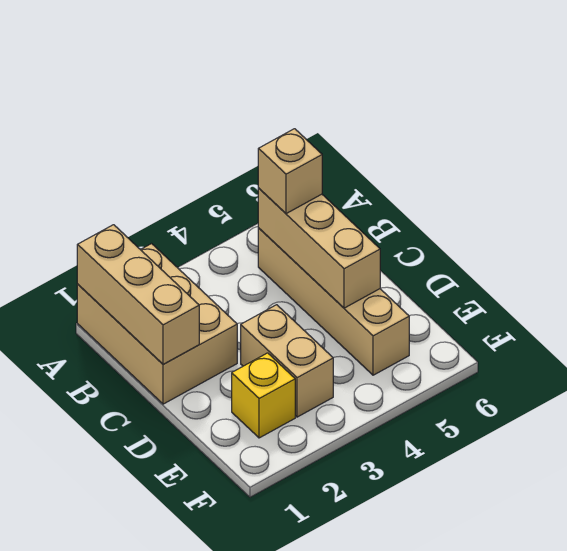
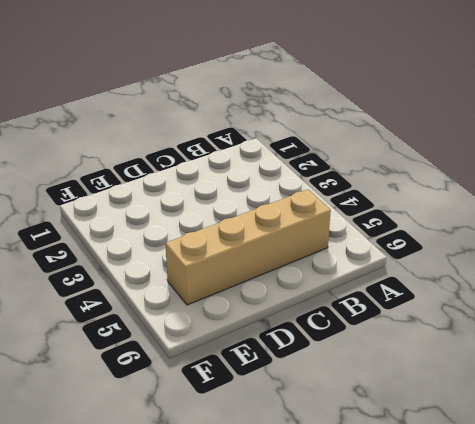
none -> tan brick A1:C2 level 1
none -> tan brick D3:E3 level 1

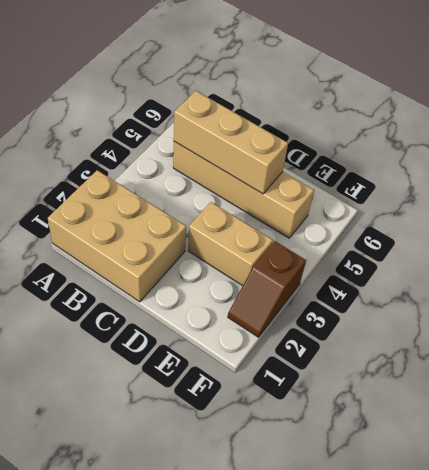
brown slope F2:F3 level 1 top 3 -> none
none -> yellow brick E2 level 1
none -> tan brick A1:C1 level 2

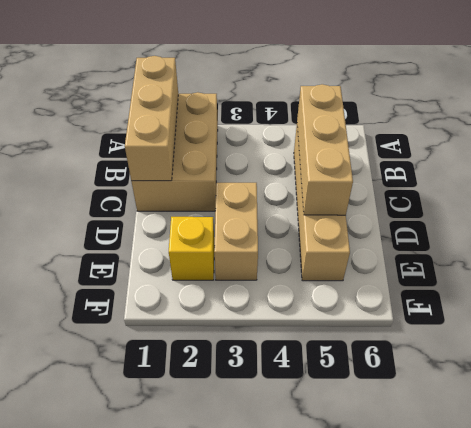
none -> tan brick B5 level 3

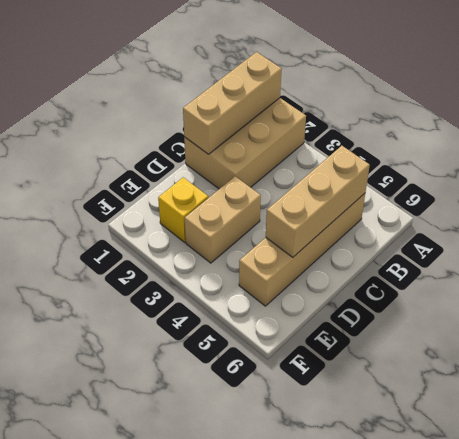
none -> tan brick B5 level 3

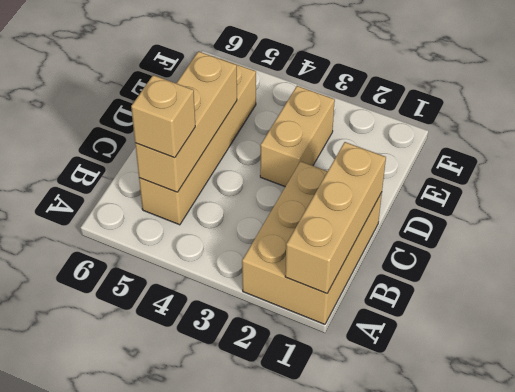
none -> yellow brick E2 level 1

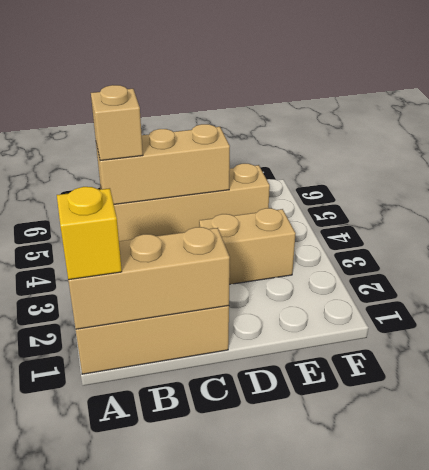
yellow brick A1 level 3 -> yellow brick E2 level 1

